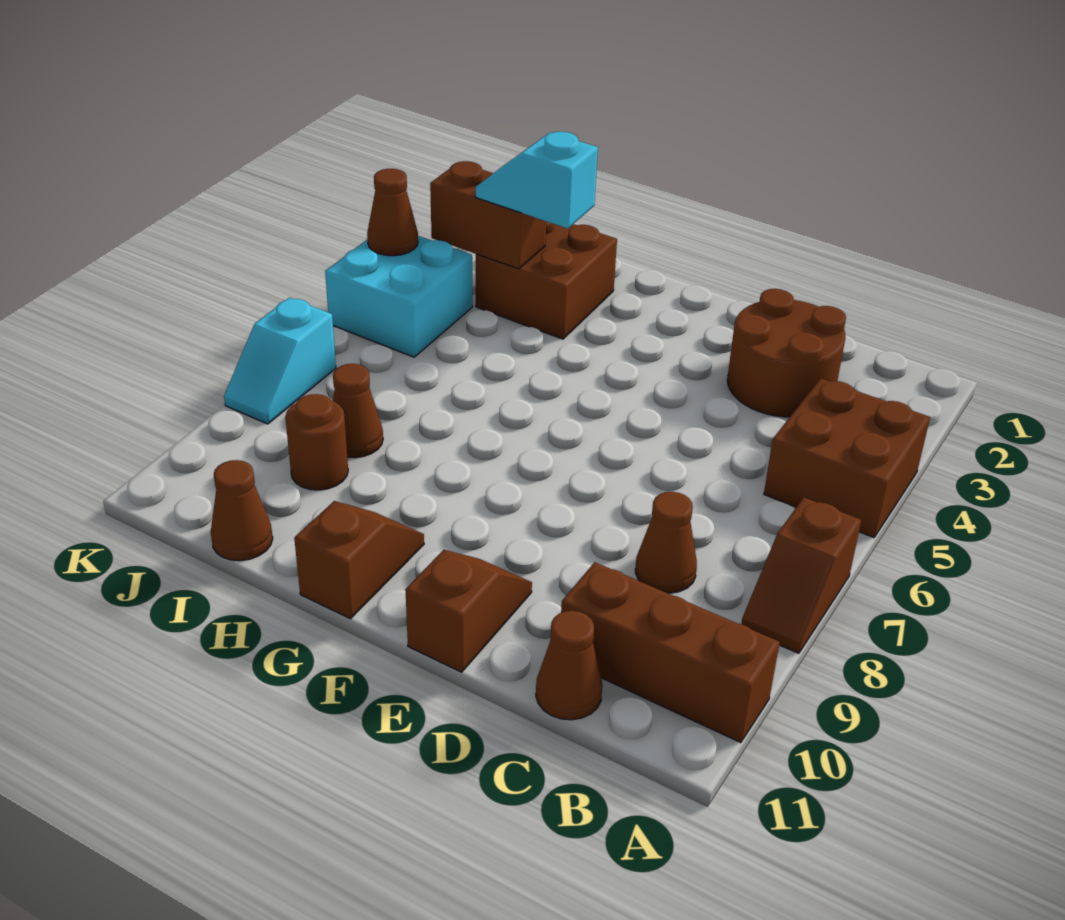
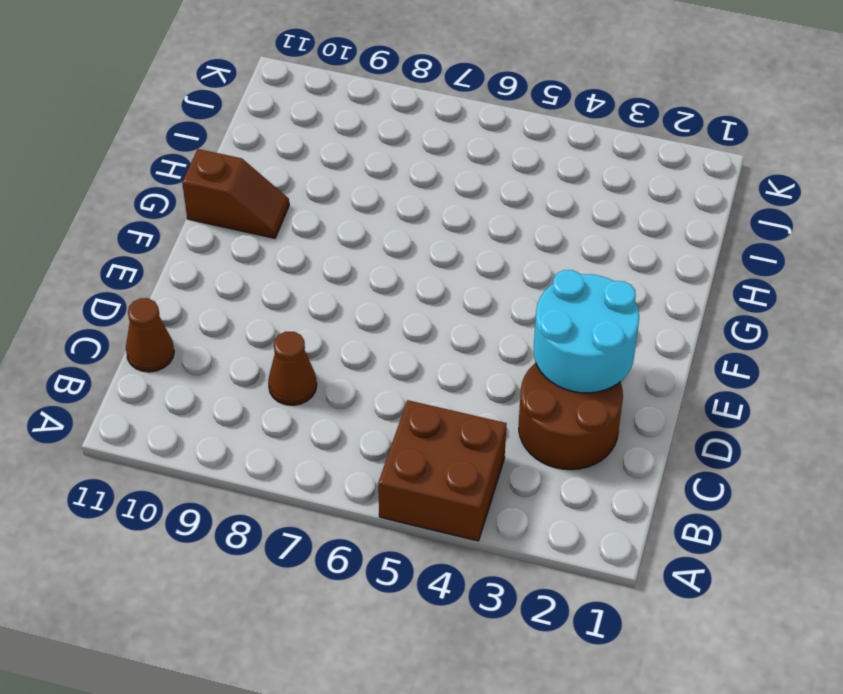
cyan round brick D2:E3 level 2 -> none
none -> brown slope A7:A8 level 1 top 7
none -> brown brick A10:C10 level 1
none -> brown slope E10:E11 level 1 top 11

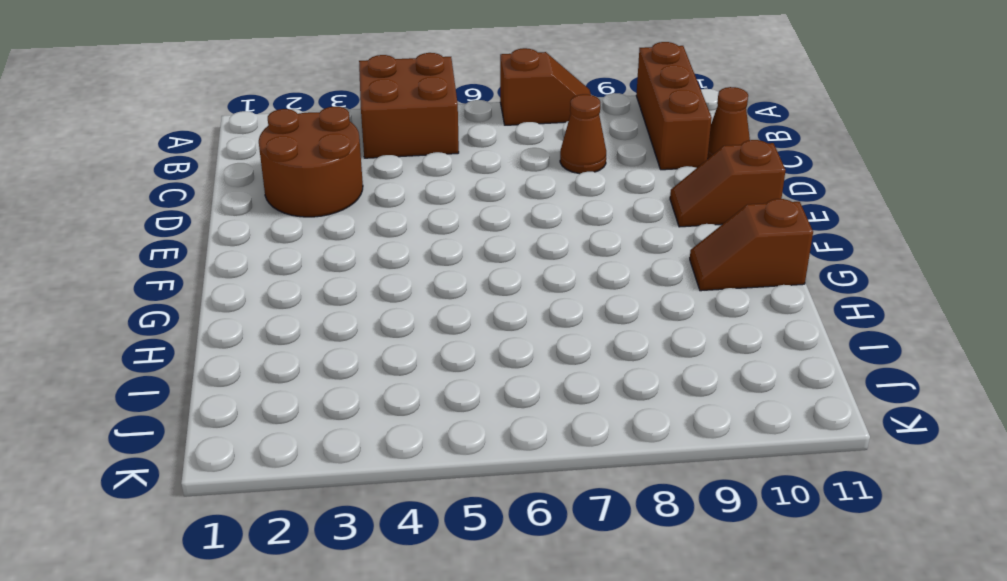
none -> brown brick H2:I3 level 1
none -> brown cone I8 level 1
none -> brown round brick I9 level 1

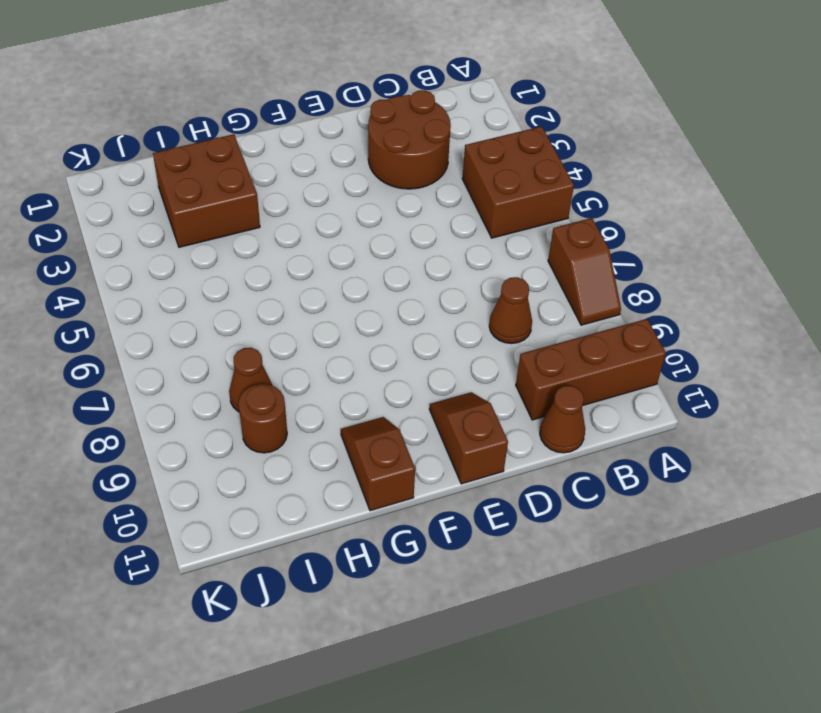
none -> brown cone I11 level 1
none -> cyan brick J4:K5 level 1
none -> cyan slope K7:K8 level 1 top 7

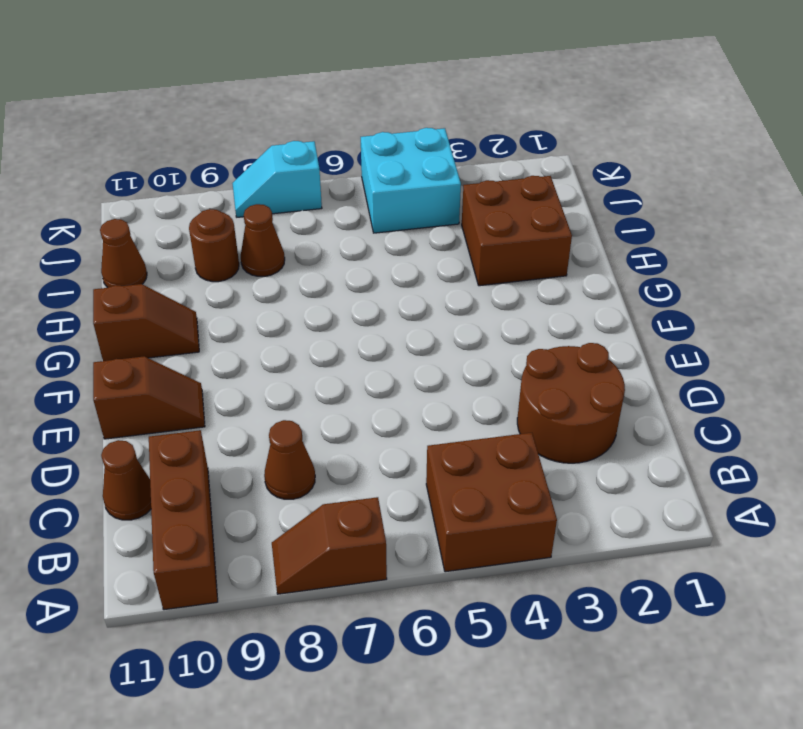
none -> brown brick I3:J3 level 2
none -> brown cone K4 level 2
none -> cyan slope H3:I3 level 3 top H

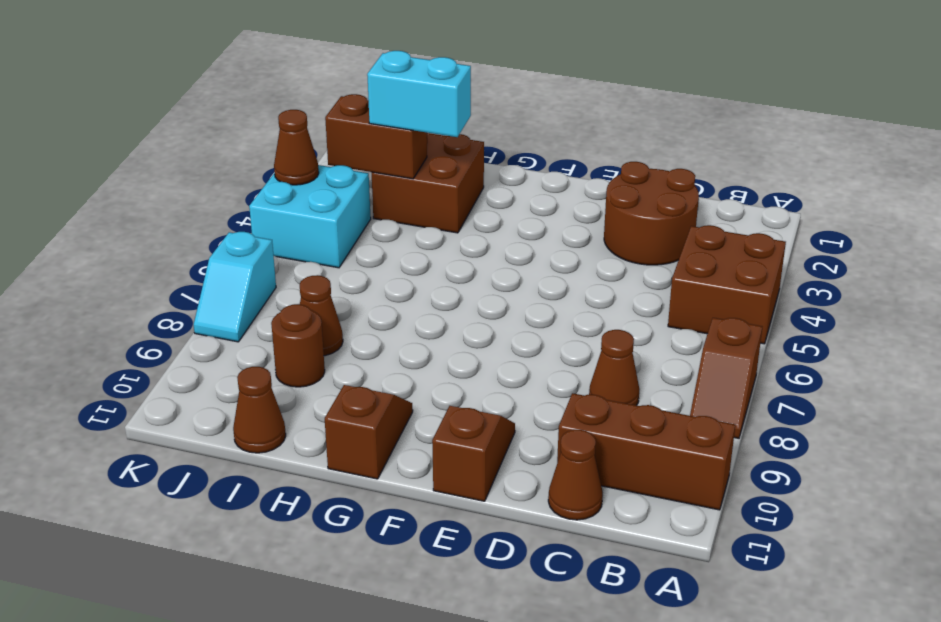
cyan brick H3:I3 level 3 -> cyan slope H3:I3 level 3 top H

